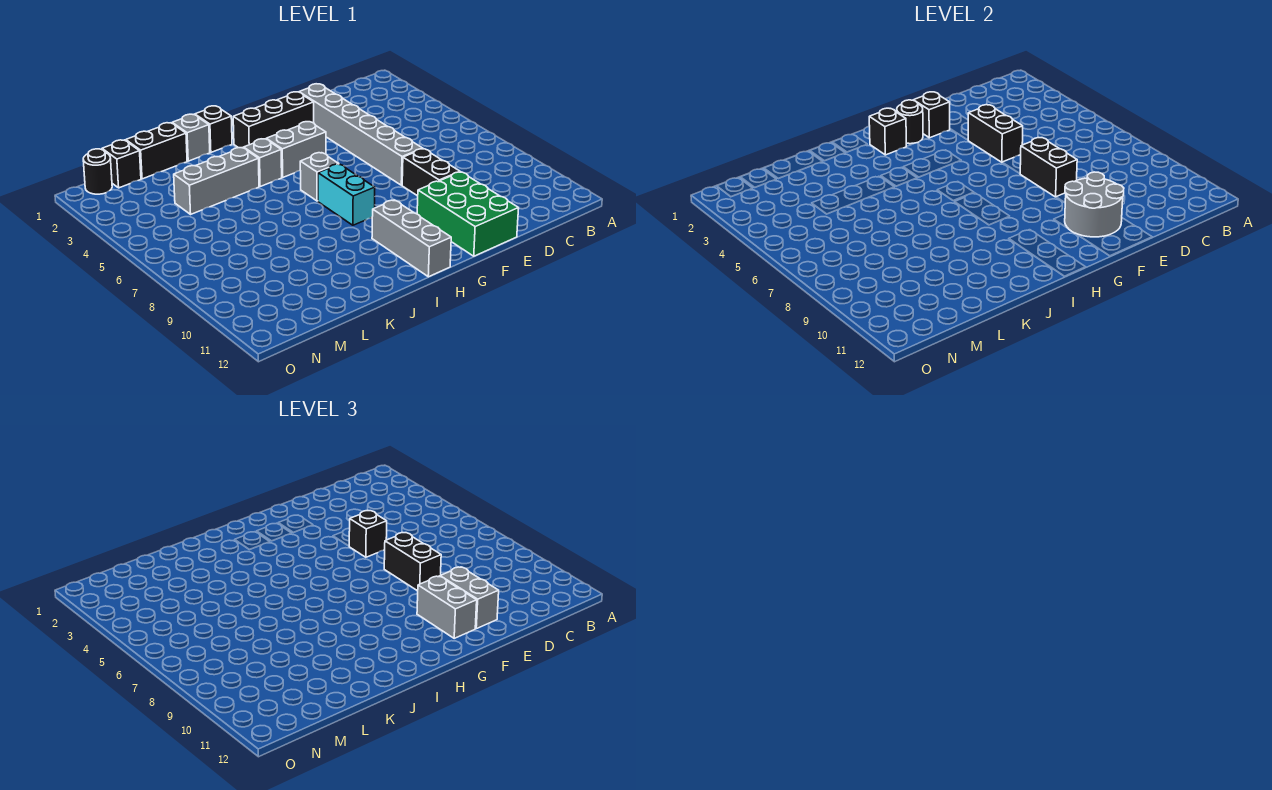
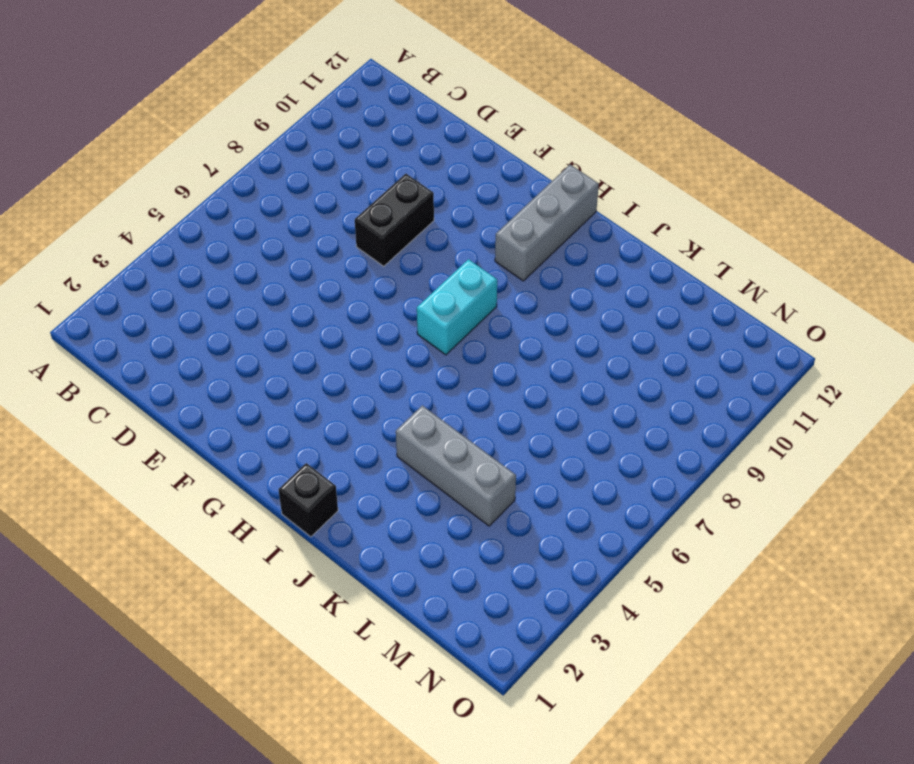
none -> grey brick E2:E7 level 1
none -> green brick E10:F12 level 1
none -> black brick F2:H2 level 1

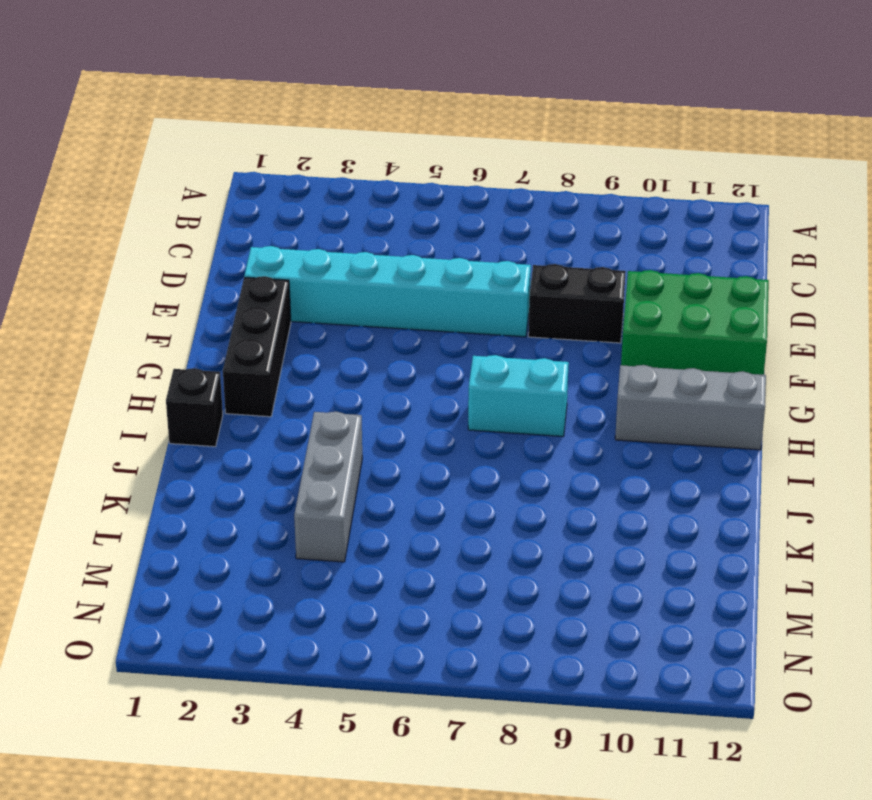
cyan brick E2:E7 level 1 -> grey brick E2:E7 level 1
none -> grey brick G4:H4 level 1
none -> grey brick H6 level 1
none -> grey brick I4 level 1

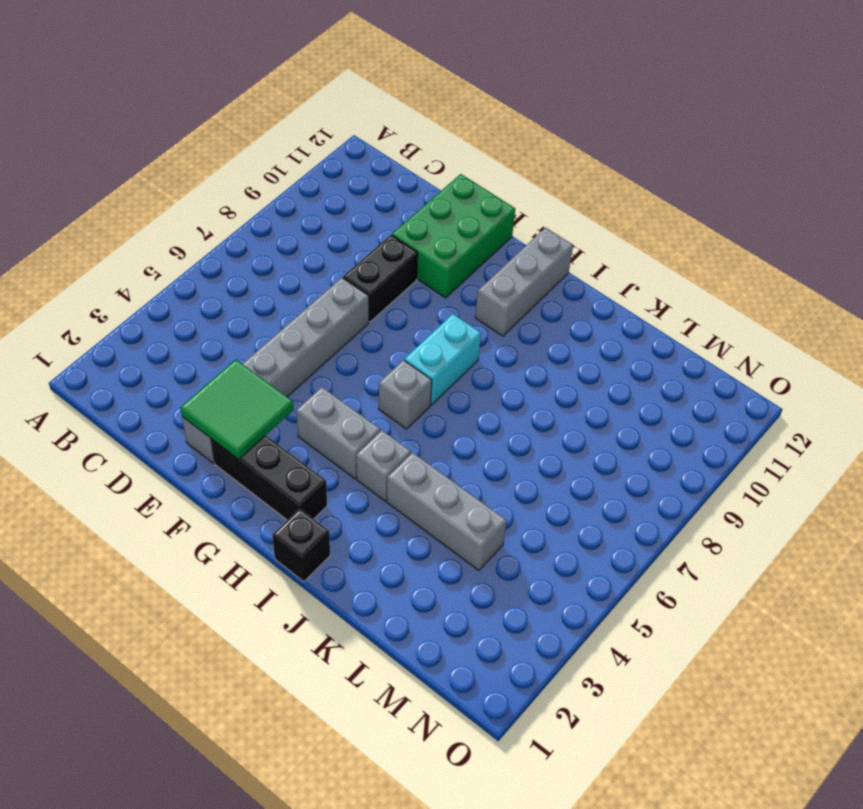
green tile E2:F3 level 2 -> black brick F2 level 2
none -> grey brick J1 level 1
none -> black brick K1:L1 level 1
none -> black brick M1 level 1

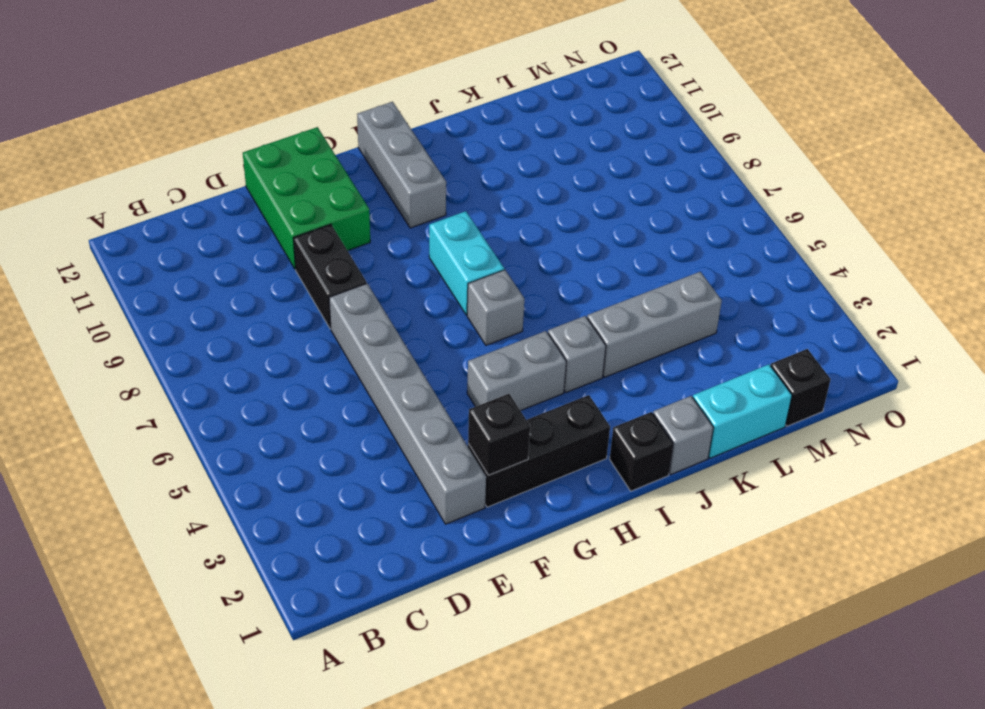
cyan brick K1:L1 level 1 -> black brick K1:L1 level 1
none -> black round brick N1 level 1
none -> black brick E4:E5 level 2
none -> black brick E7:E8 level 2

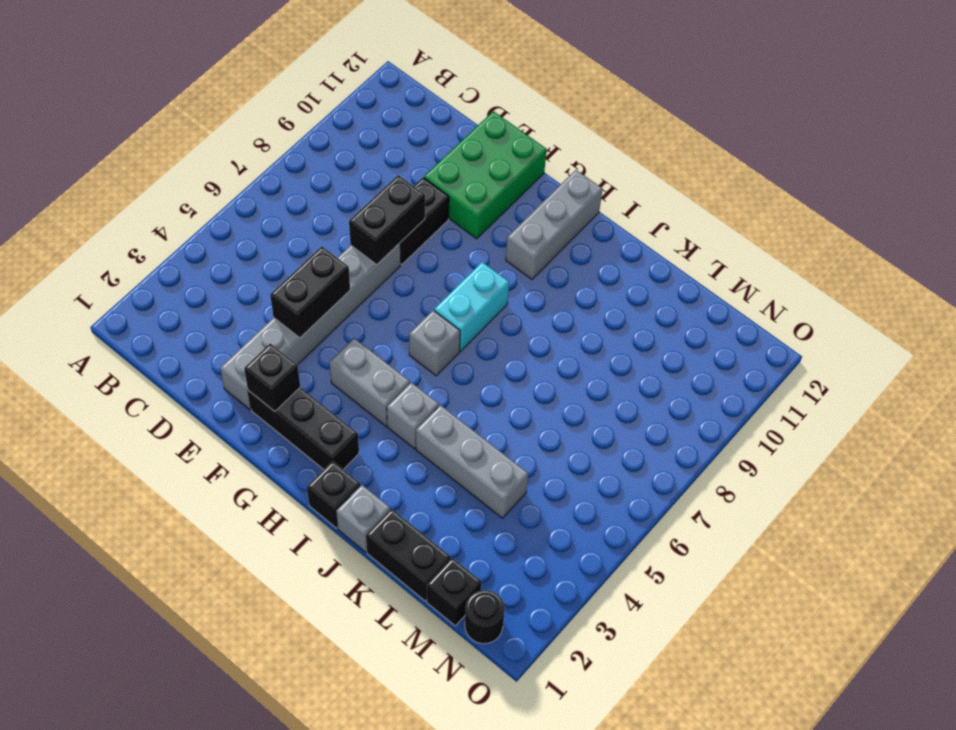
none -> grey round brick E10:F11 level 2
none -> black round brick G2 level 2
none -> black brick H2 level 2

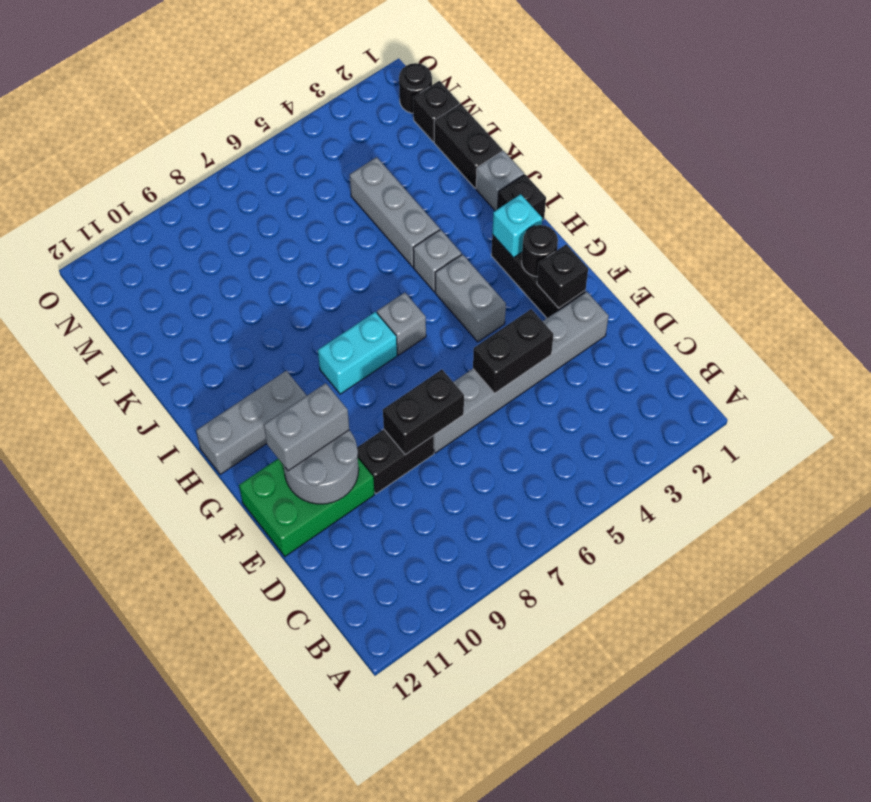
cyan brick H2 level 2 -> black brick H2 level 2
none -> black brick E5 level 3
none -> black brick E7:E8 level 3
none -> grey brick E10:E11 level 3

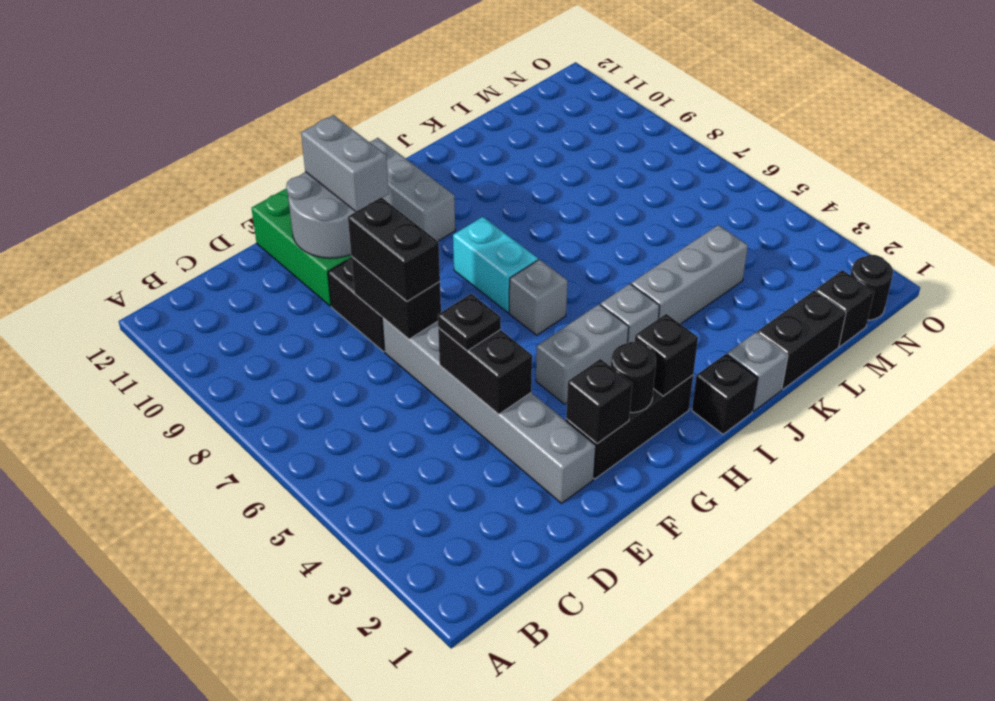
black plate E5 level 3 -> black brick E5 level 3
none -> grey brick E10:E11 level 3

